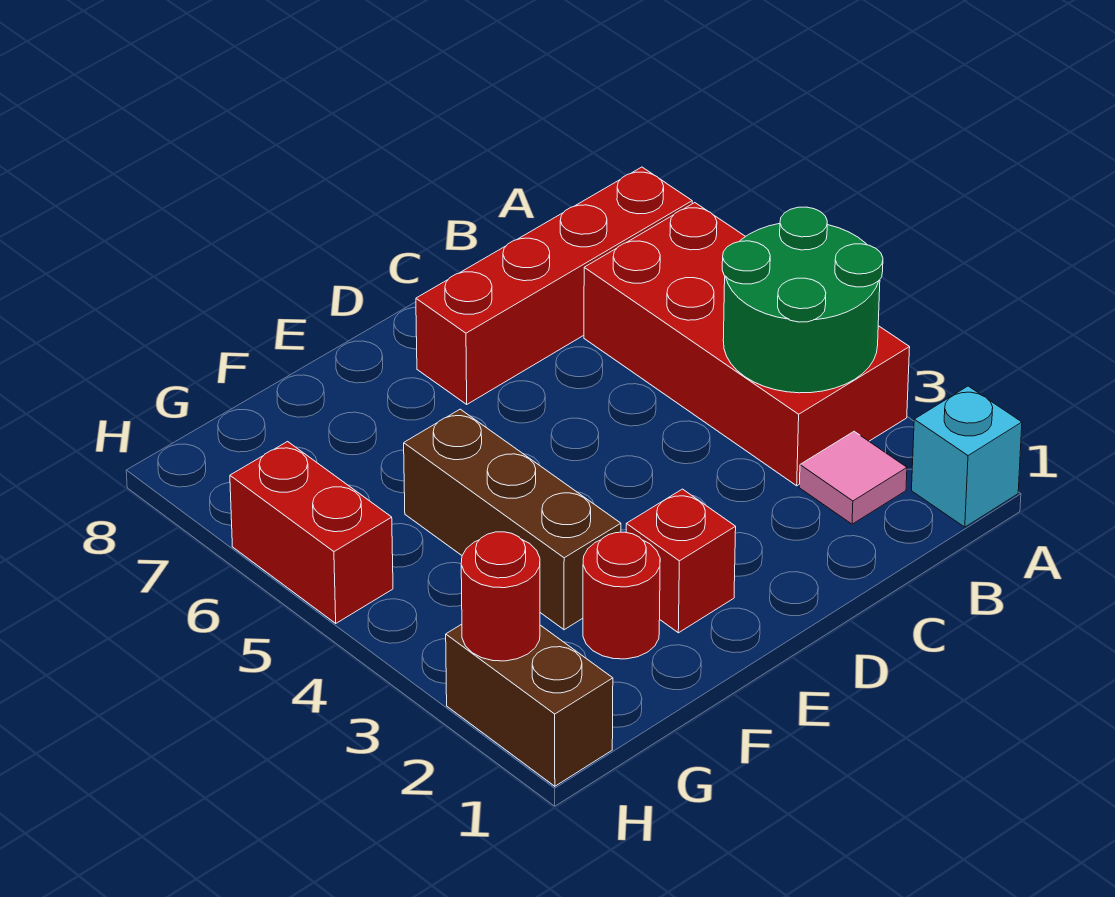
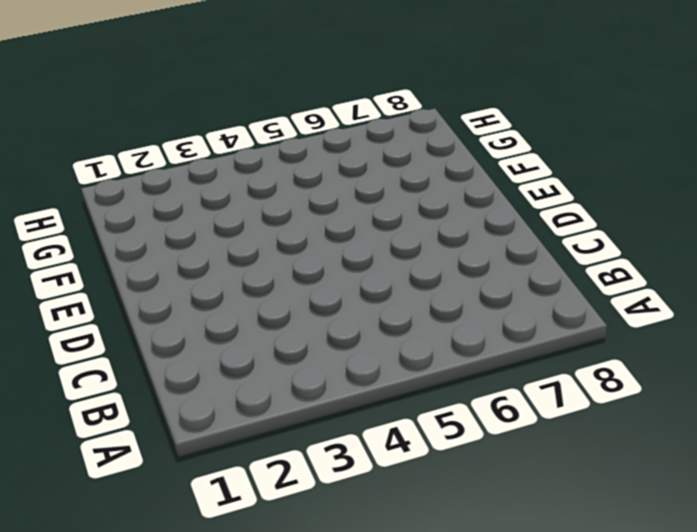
none -> cyan brick A1 level 1
none -> red brick A3:B6 level 1

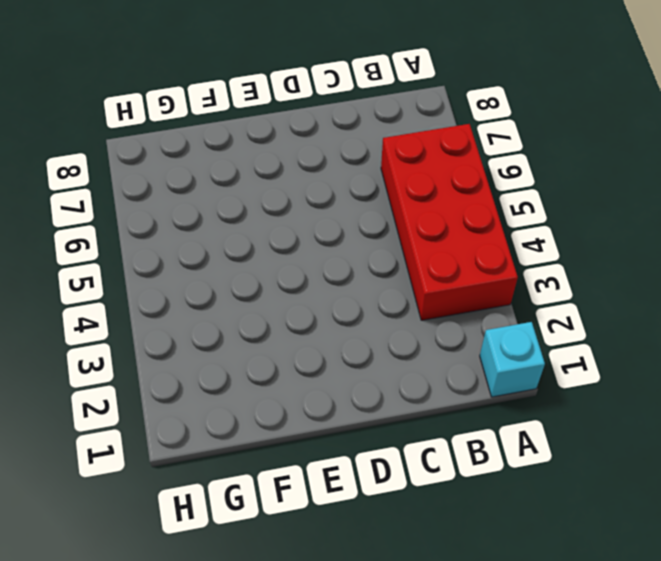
none -> red brick A7:D7 level 1
none -> pink tile B2 level 1

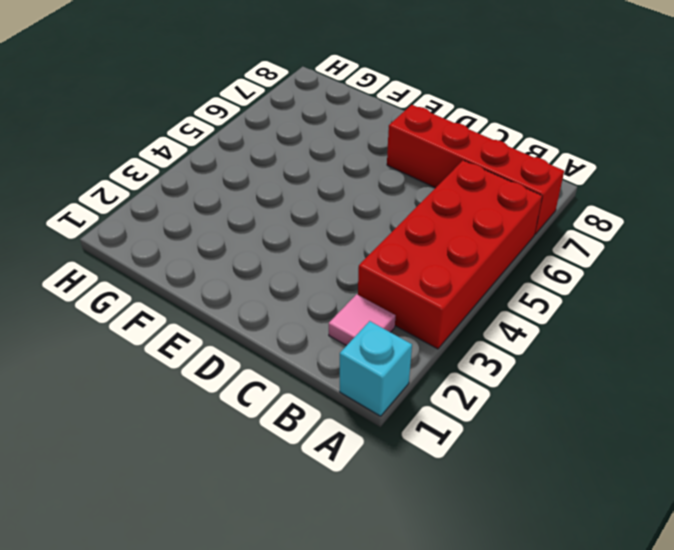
none -> red brick E2 level 1
none -> red round brick F2 level 1

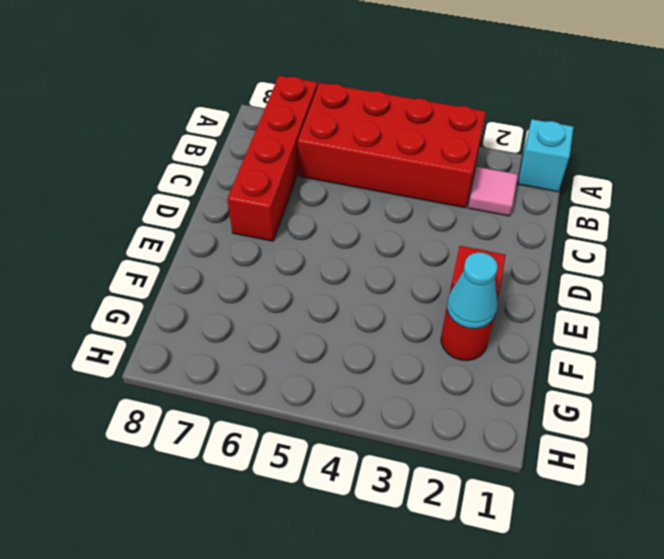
cyan cone F2 level 2 -> none
none -> brown brick F3:F5 level 1
none -> brown brick H1:H2 level 1

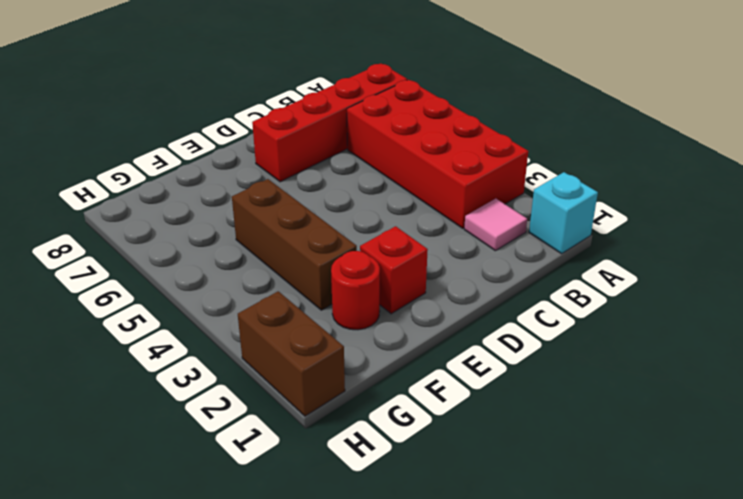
none -> red brick H5:H6 level 1
none -> green round brick A3:B4 level 2

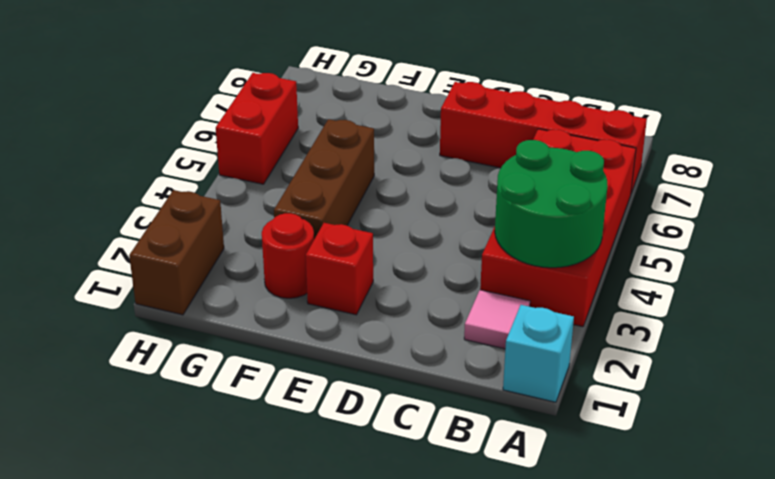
none -> red round brick H2 level 2

